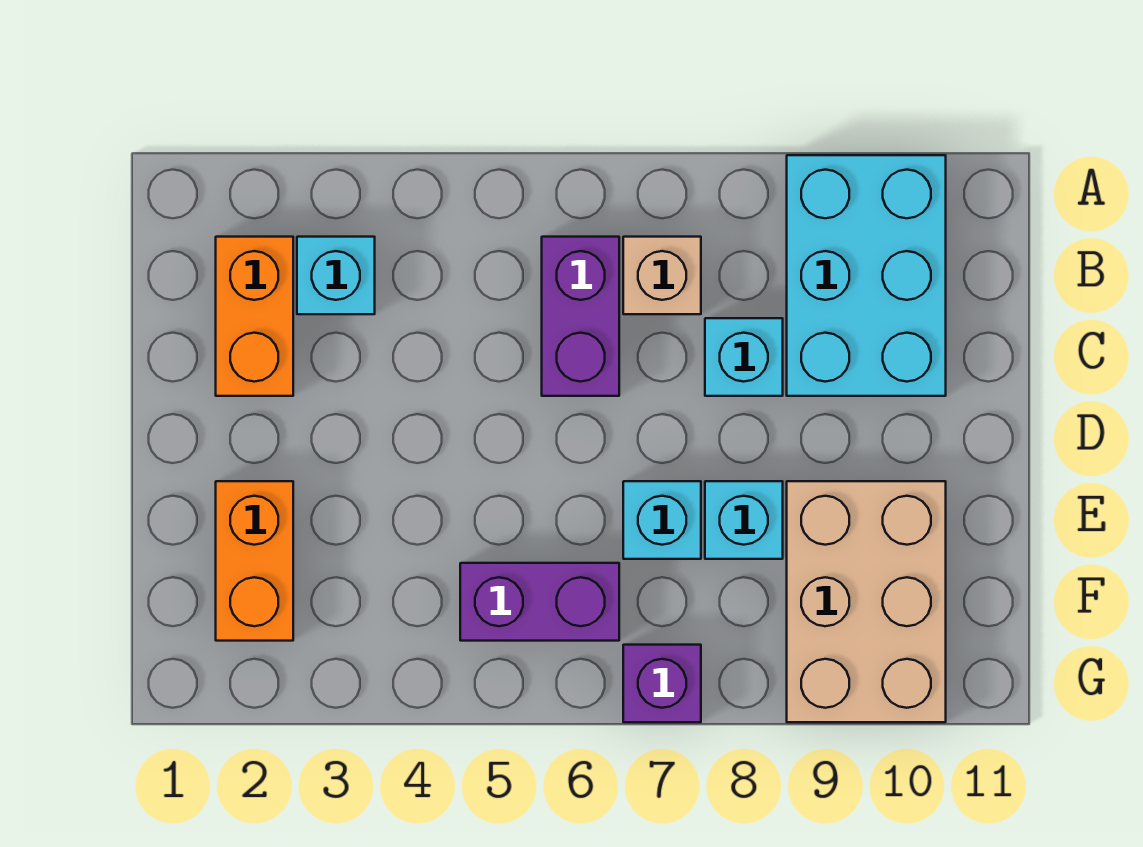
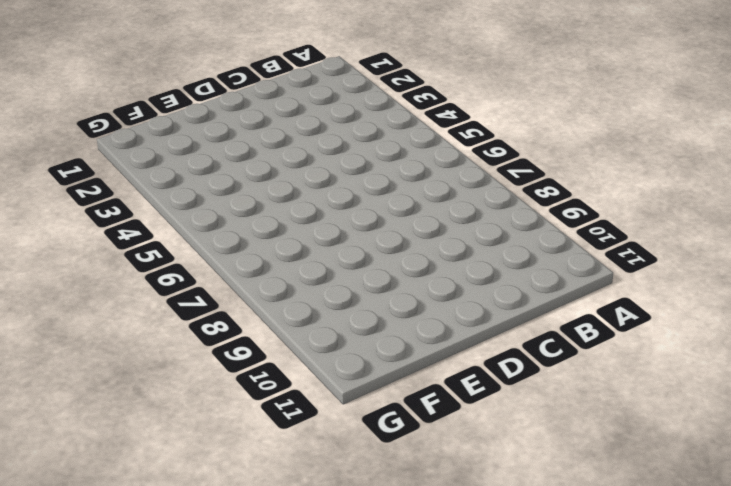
none -> cyan brick A9:C10 level 1
none -> orange brick B2:C2 level 1
none -> cyan brick B3 level 1

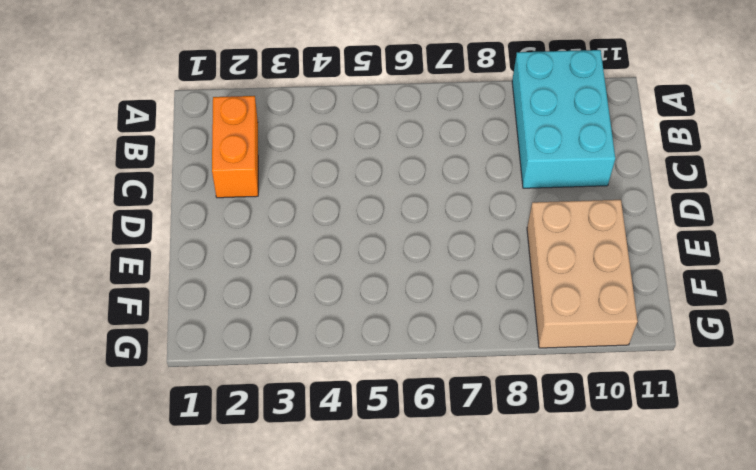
none -> cyan brick B3 level 1
none -> purple brick B6:C6 level 1
none -> tan brick B7 level 1

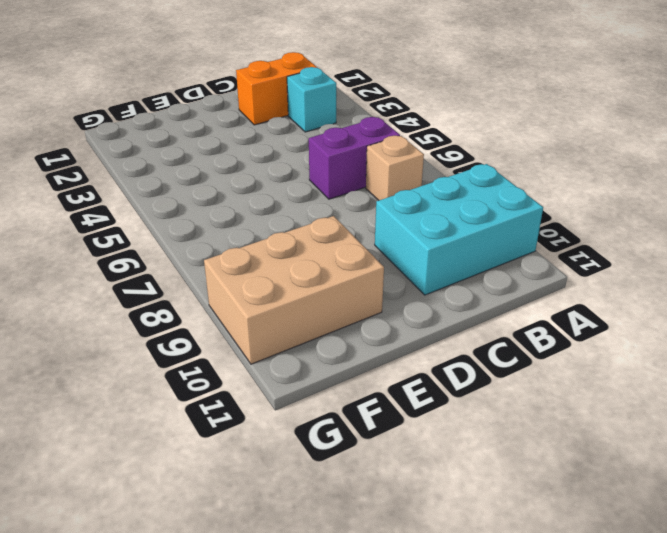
none -> cyan brick C8 level 1
none -> orange brick E2:F2 level 1
none -> cyan brick E7 level 1

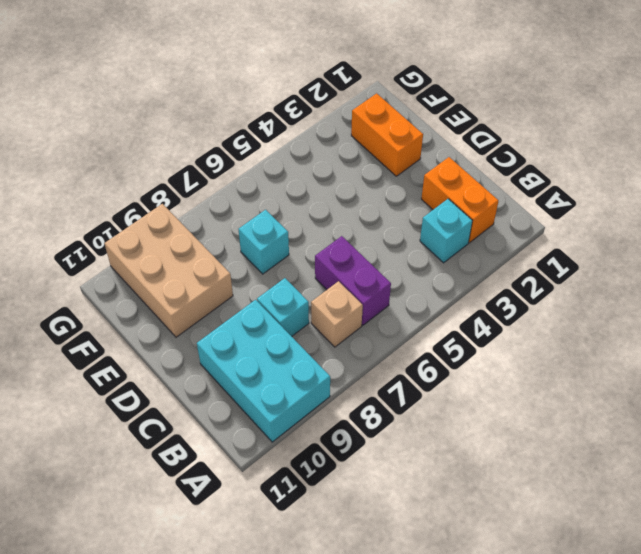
none -> cyan brick E8 level 1
none -> purple brick F5:F6 level 1
none -> purple brick G7 level 1

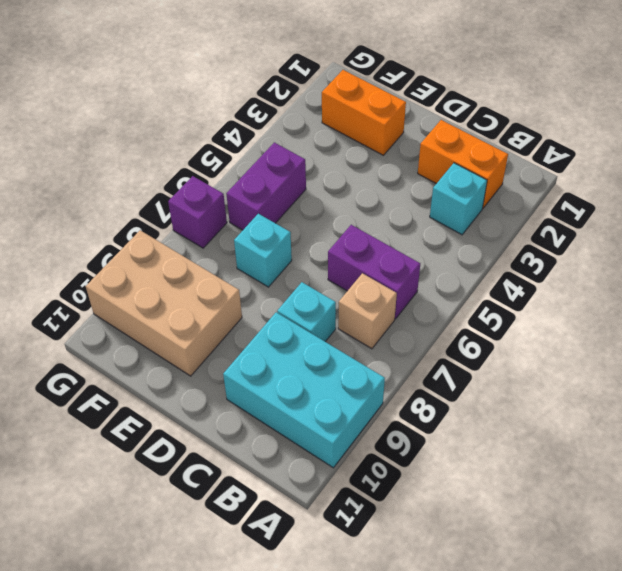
none -> cyan brick E8 level 1

